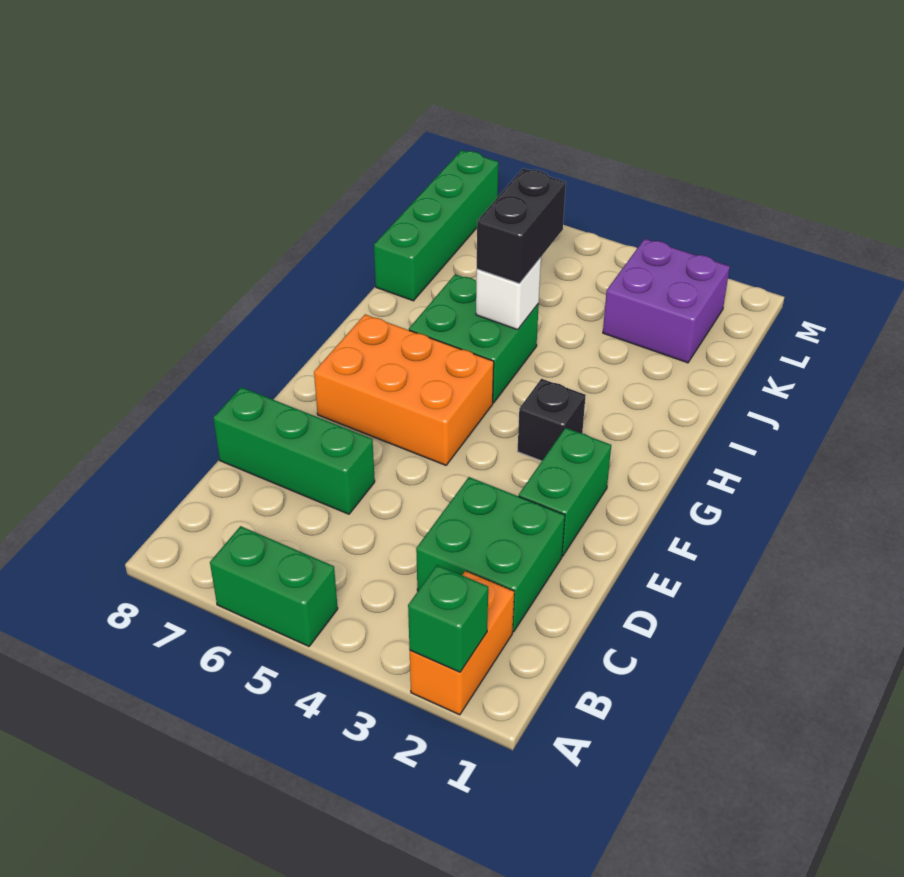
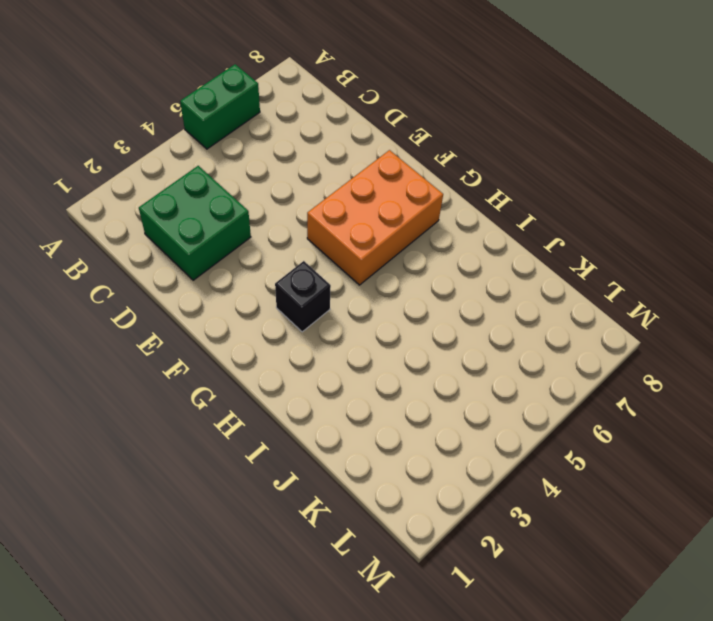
none -> orange brick A2:B2 level 1
none -> green brick D6:D8 level 1
none -> green brick E2:F2 level 1

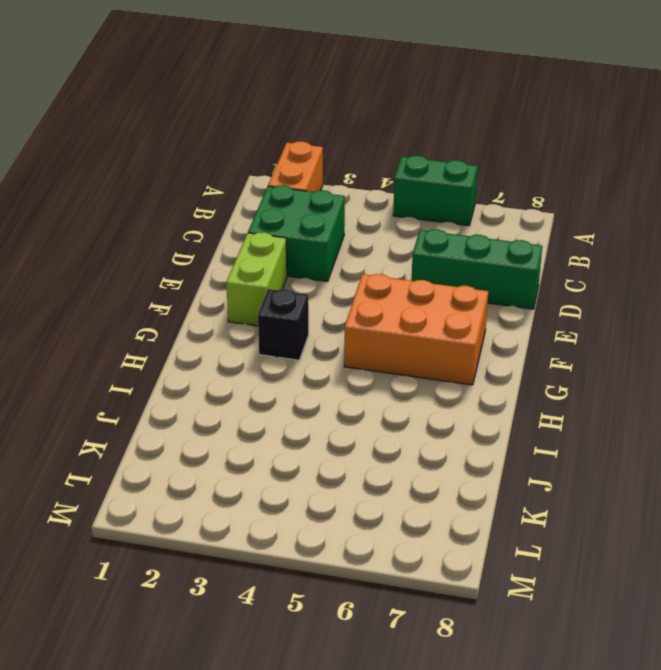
lime brick E2:F2 level 1 -> green brick E2:F2 level 1
none -> green brick H5:I6 level 1
none -> green brick J8:M8 level 1
none -> purple brick K2:L3 level 1

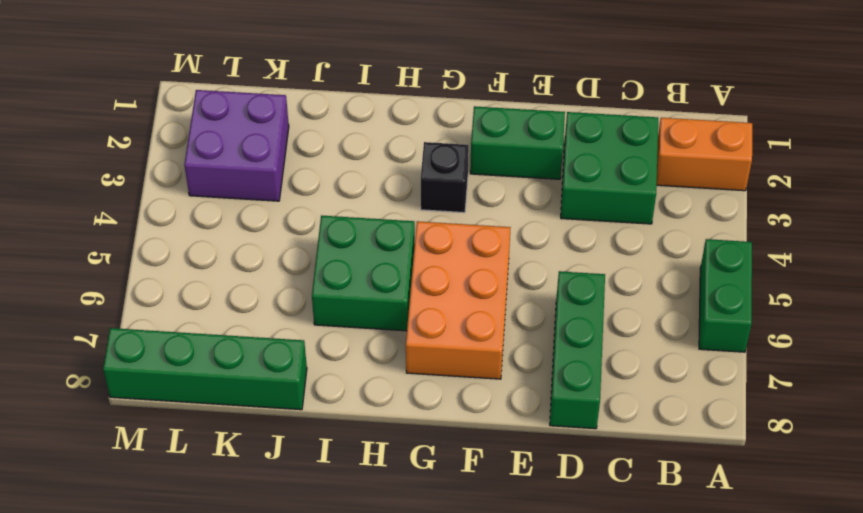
none -> green brick A2 level 2
none -> white brick I5 level 2
none -> black brick I5:J5 level 3

